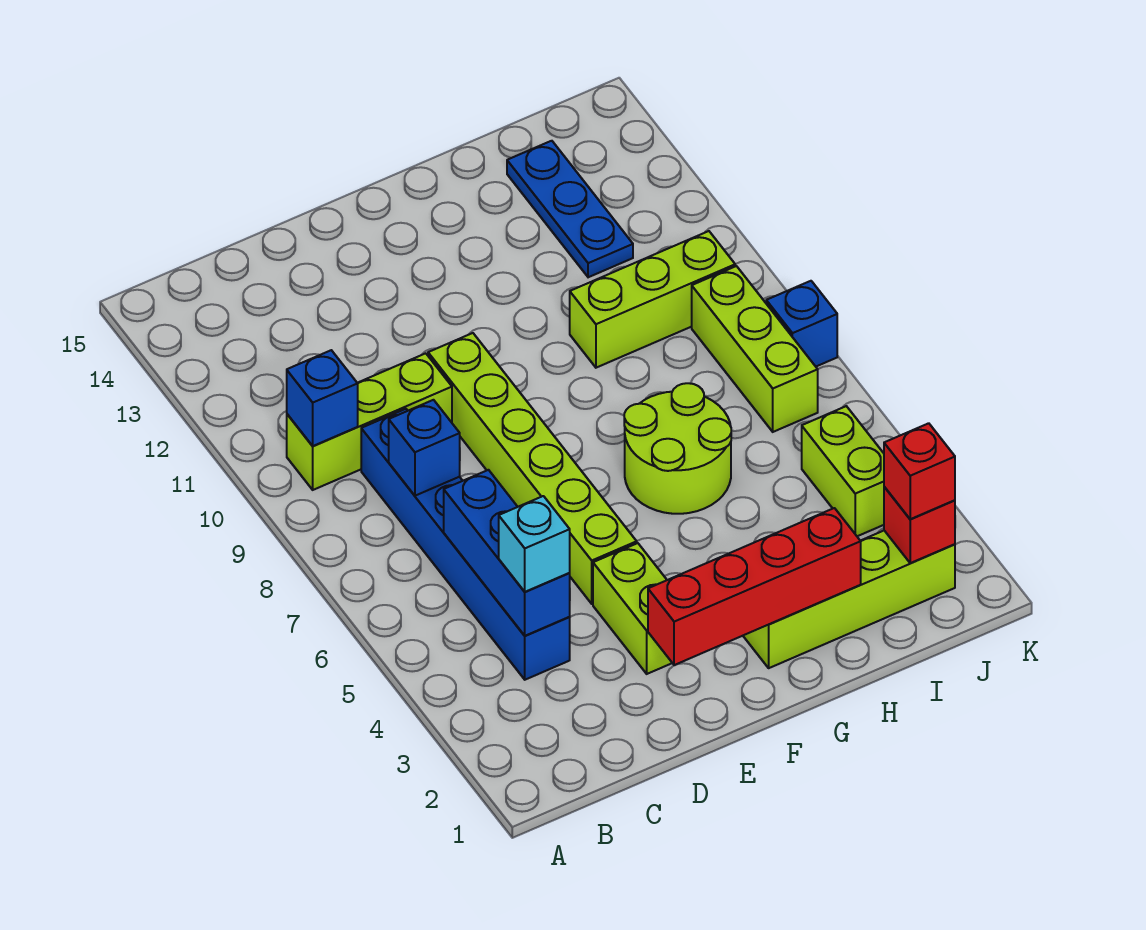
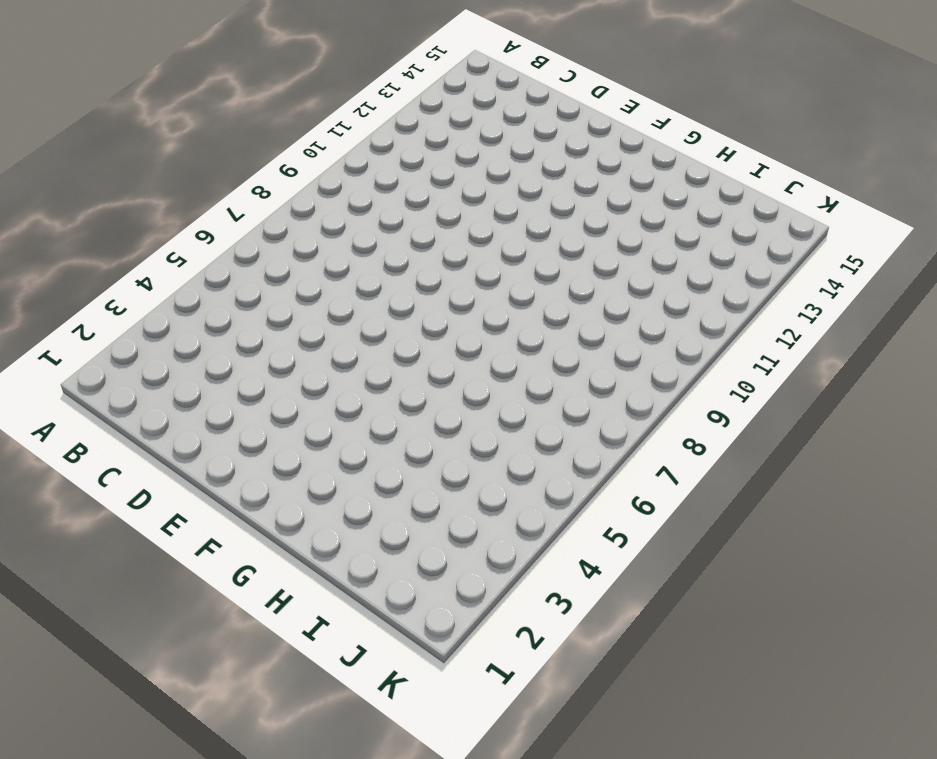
none -> lime brick B10:D10 level 1
none -> blue brick C4:C9 level 1
none -> lime brick E3:E4 level 1

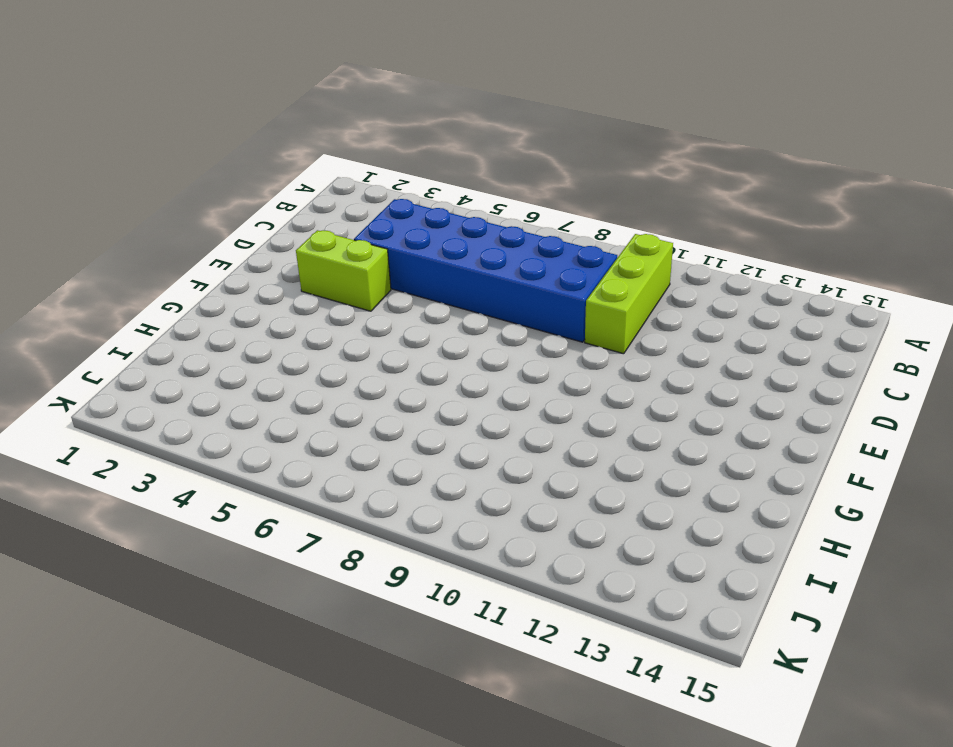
blue brick C4:D9 level 1 -> blue brick C4:C9 level 1
none -> lime brick E5:E10 level 1
none -> lime brick G2:J2 level 1
none -> lime round brick G6:H7 level 1

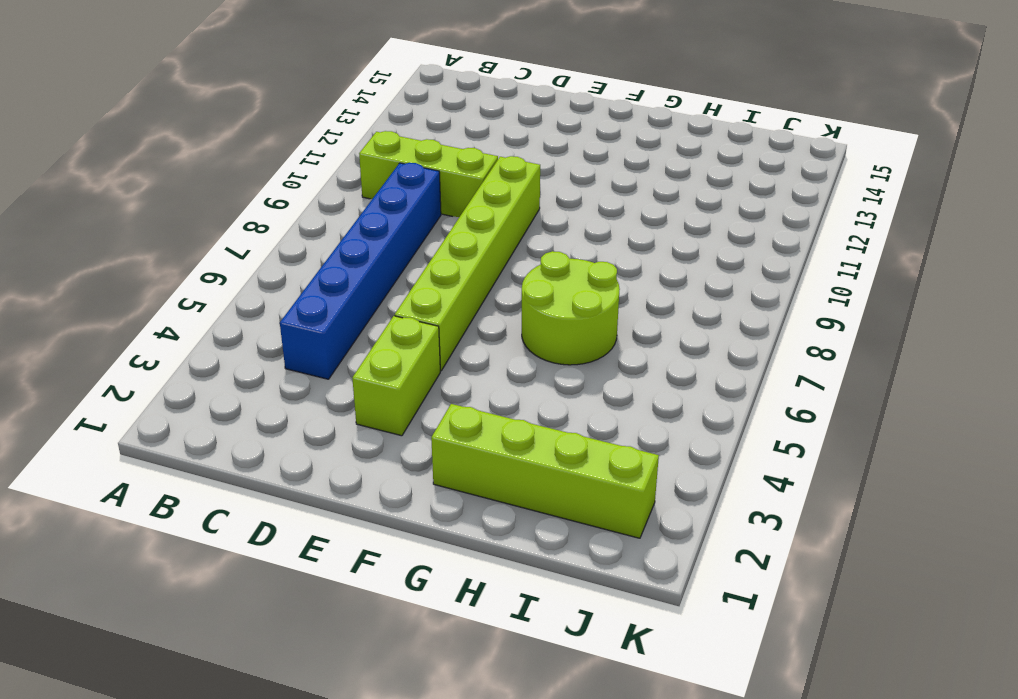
none -> lime brick H10:J10 level 1
none -> blue plate I12:I14 level 1
none -> lime brick J4:J5 level 1

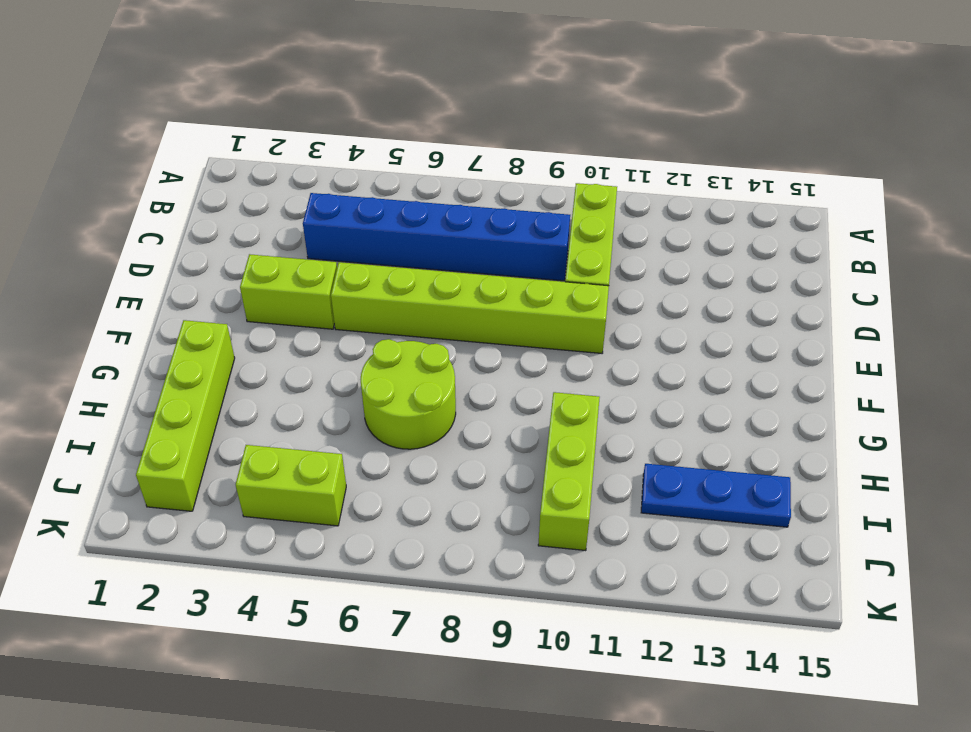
none -> lime brick J7:J9 level 1
none -> blue brick K8 level 1
none -> blue brick B10 level 2

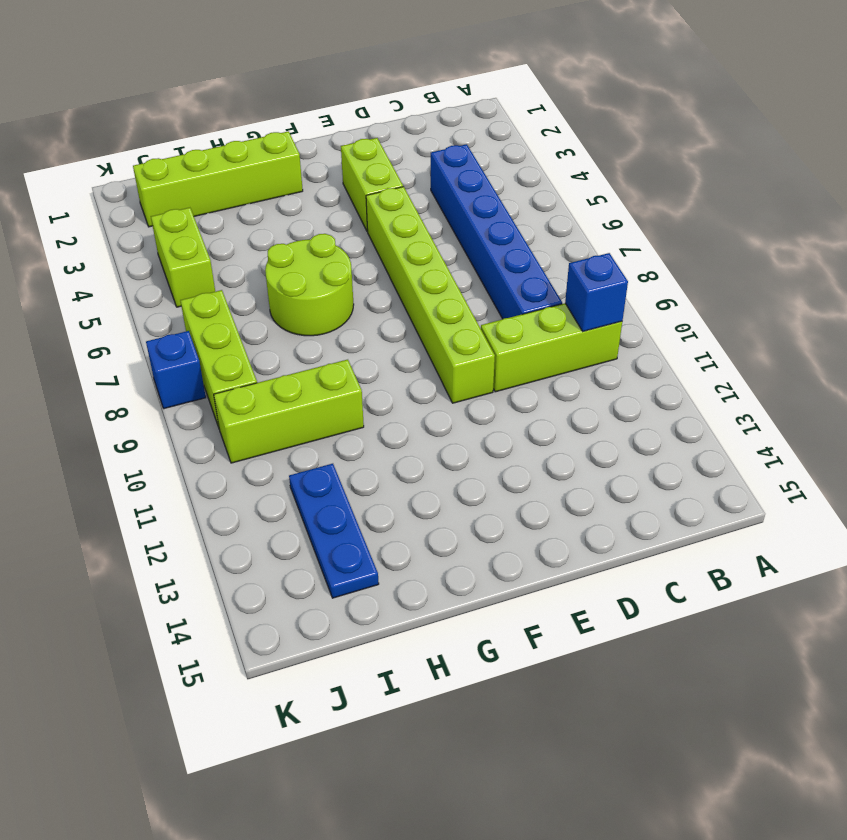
none -> blue brick C4:C6 level 2
none -> blue brick C8 level 2
none -> red brick E2:H2 level 2

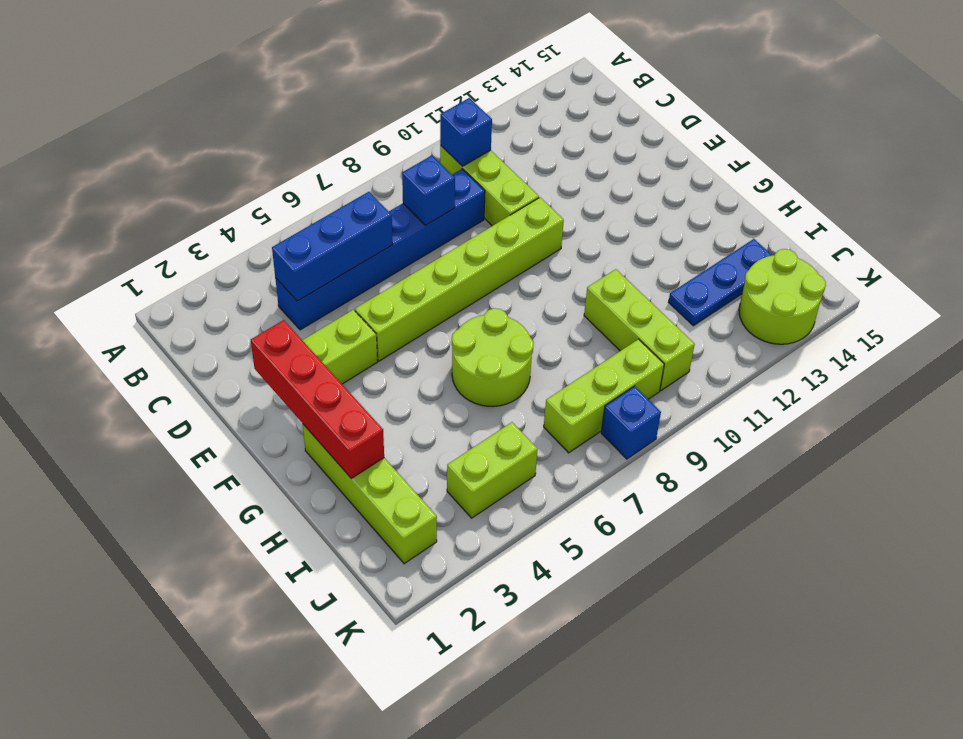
lime round brick J13:K14 level 1 -> none
none -> red brick J2 level 2
none -> cyan brick C4 level 3
none -> red brick J2 level 3

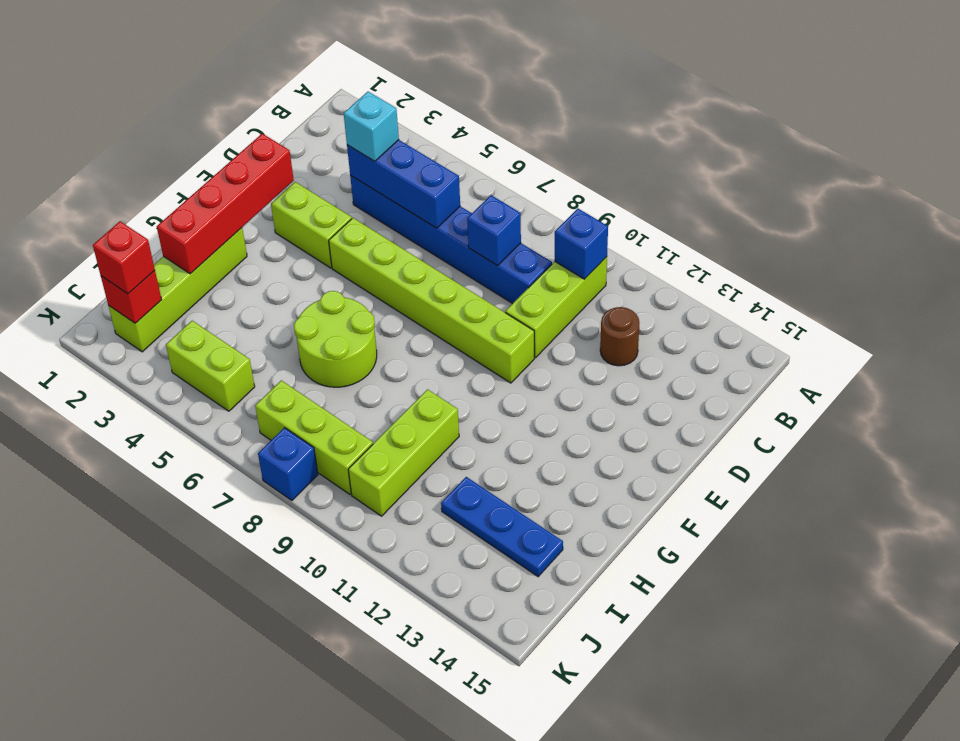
brown round brick C12 level 1 -> none

